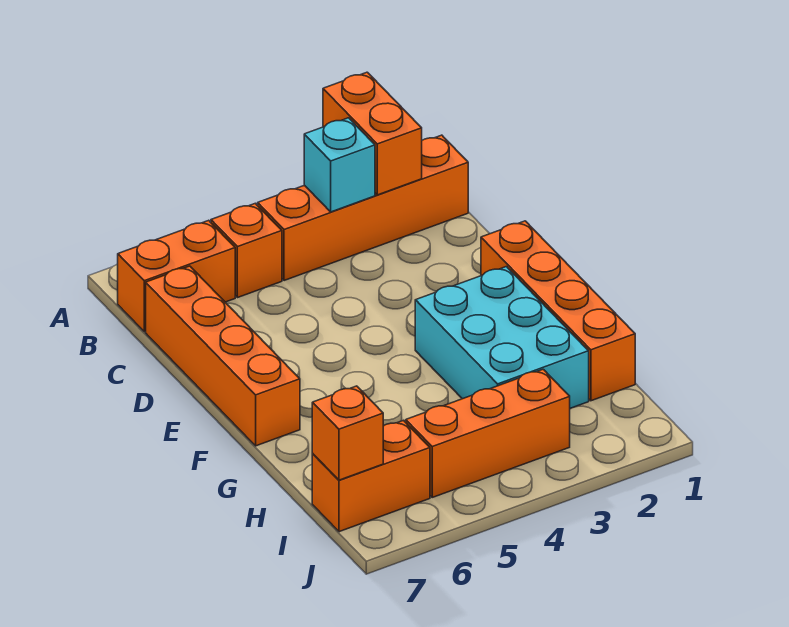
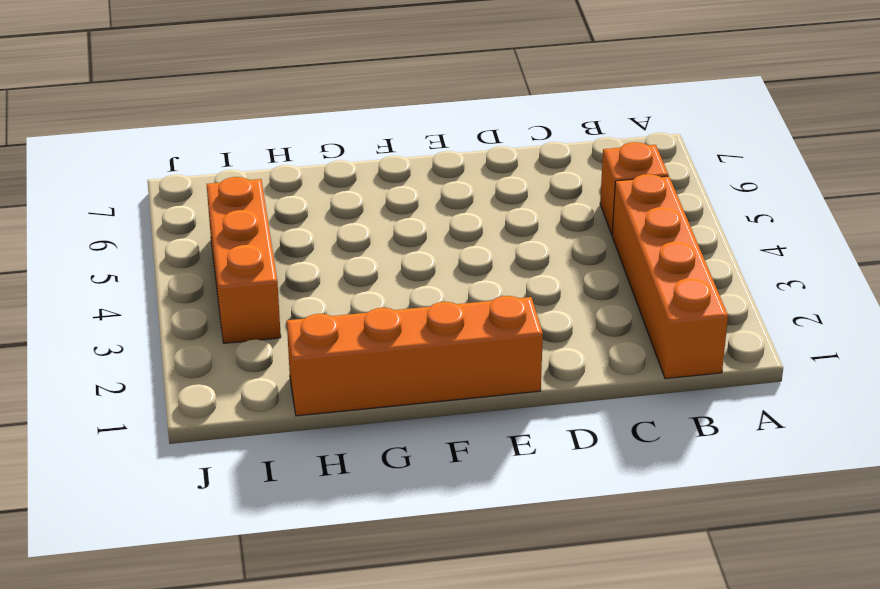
none -> orange brick B6:B7 level 1
none -> orange brick C7:F7 level 1

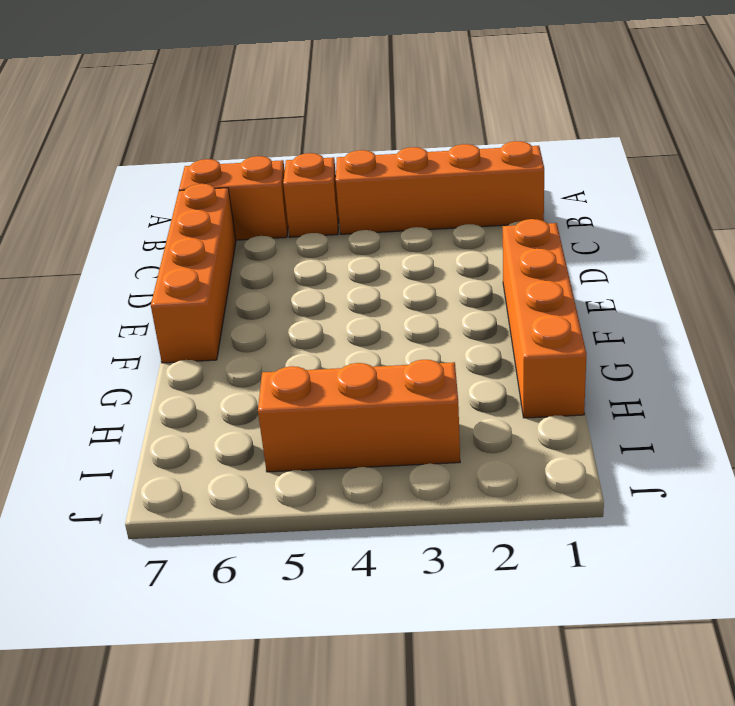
none -> cyan brick F2:H3 level 1
none -> orange brick I6:I7 level 1

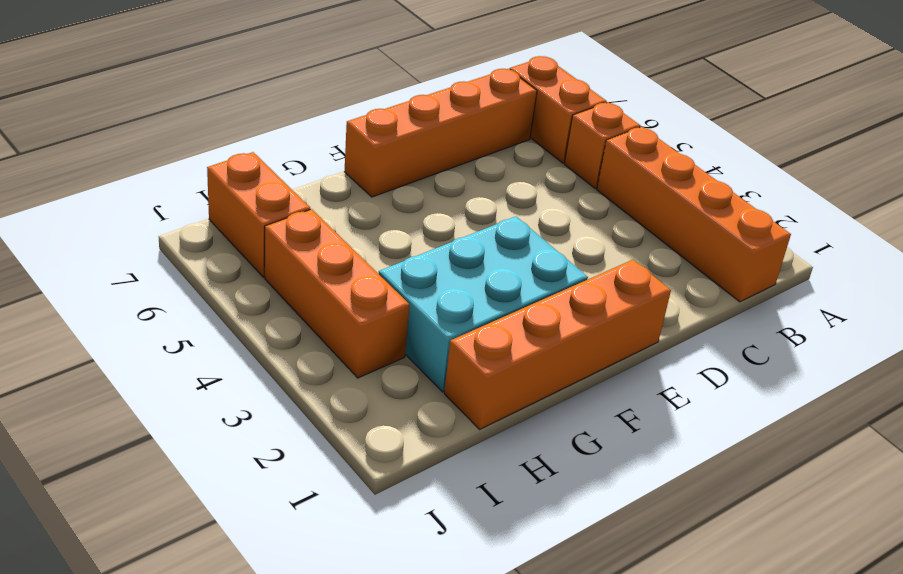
none -> orange brick A2:B2 level 2
none -> cyan brick B3 level 2

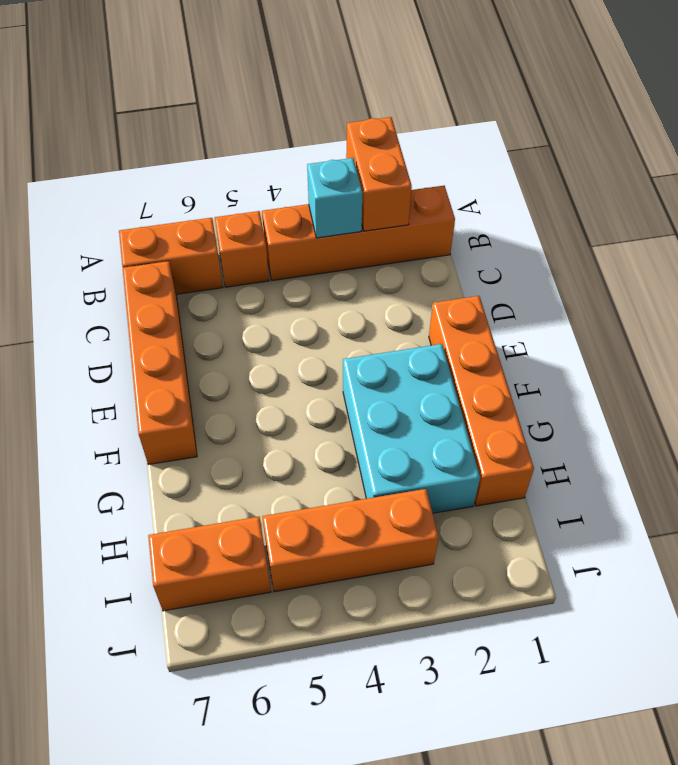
none -> orange brick I7 level 2

